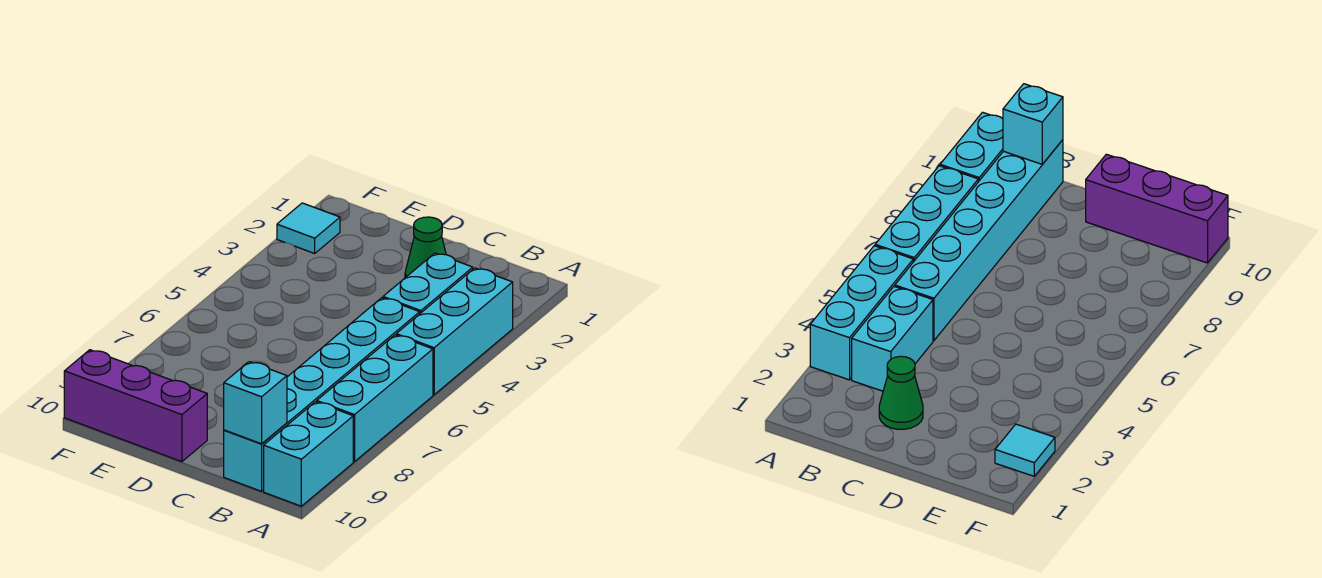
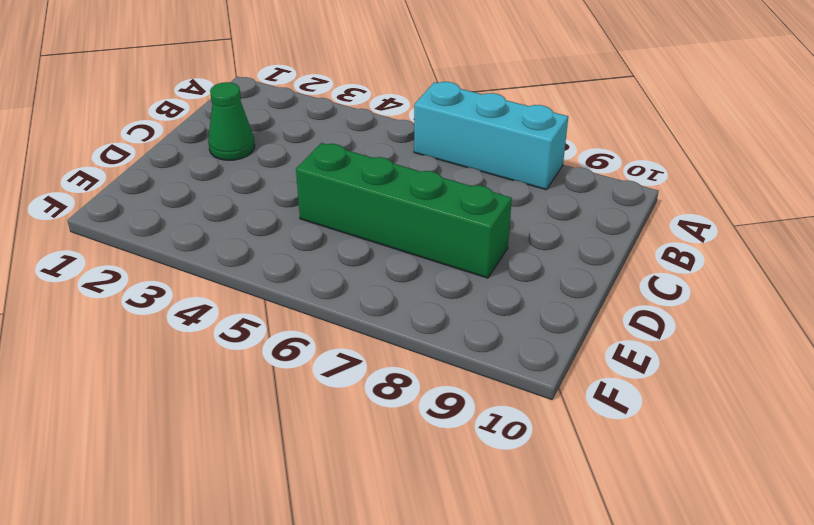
green brick D5:D8 level 1 -> none
none -> cyan brick A3:A5 level 1
none -> cyan brick A9:A10 level 1

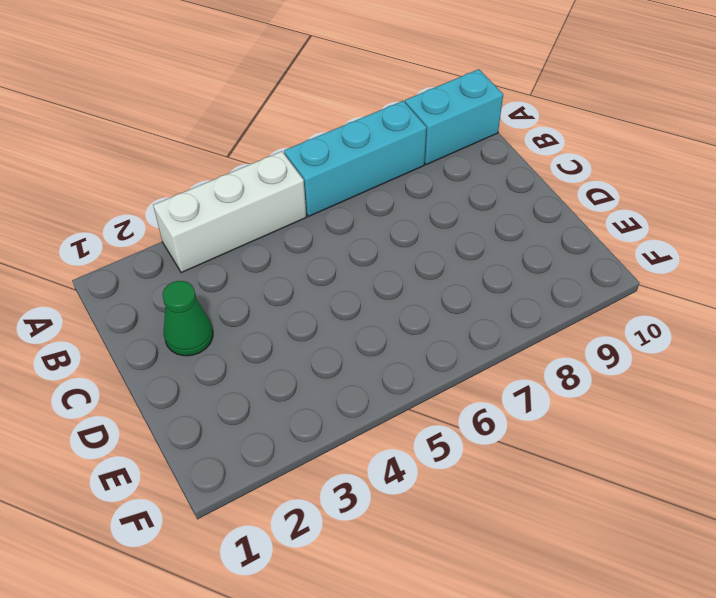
white brick A3:A5 level 1 -> cyan brick A3:A5 level 1
none -> cyan brick B3:B4 level 1
none -> cyan brick B5:B10 level 1

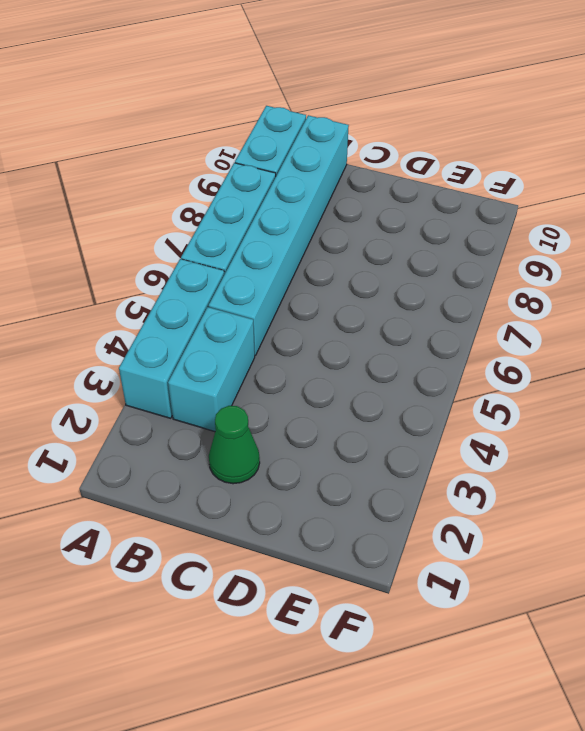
none -> purple brick D10:F10 level 1
none -> cyan tile F2 level 1

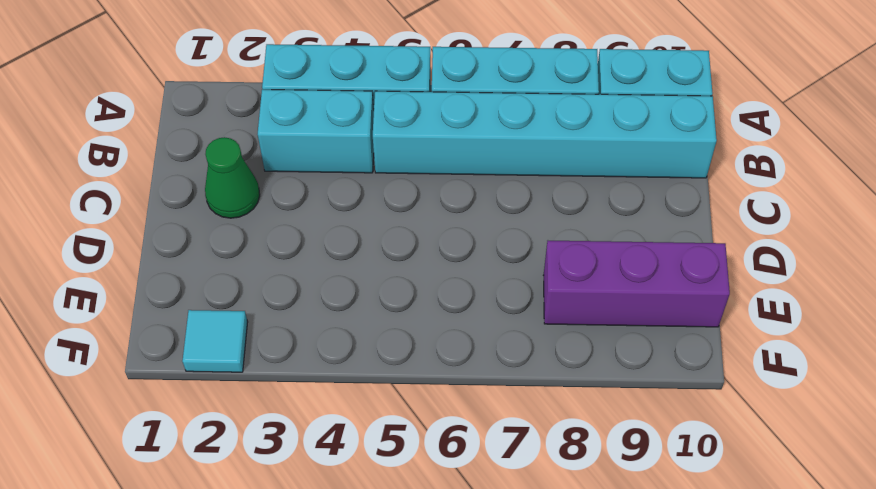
purple brick E8:E10 level 1 -> purple brick D10:F10 level 1
none -> cyan brick B10 level 2

